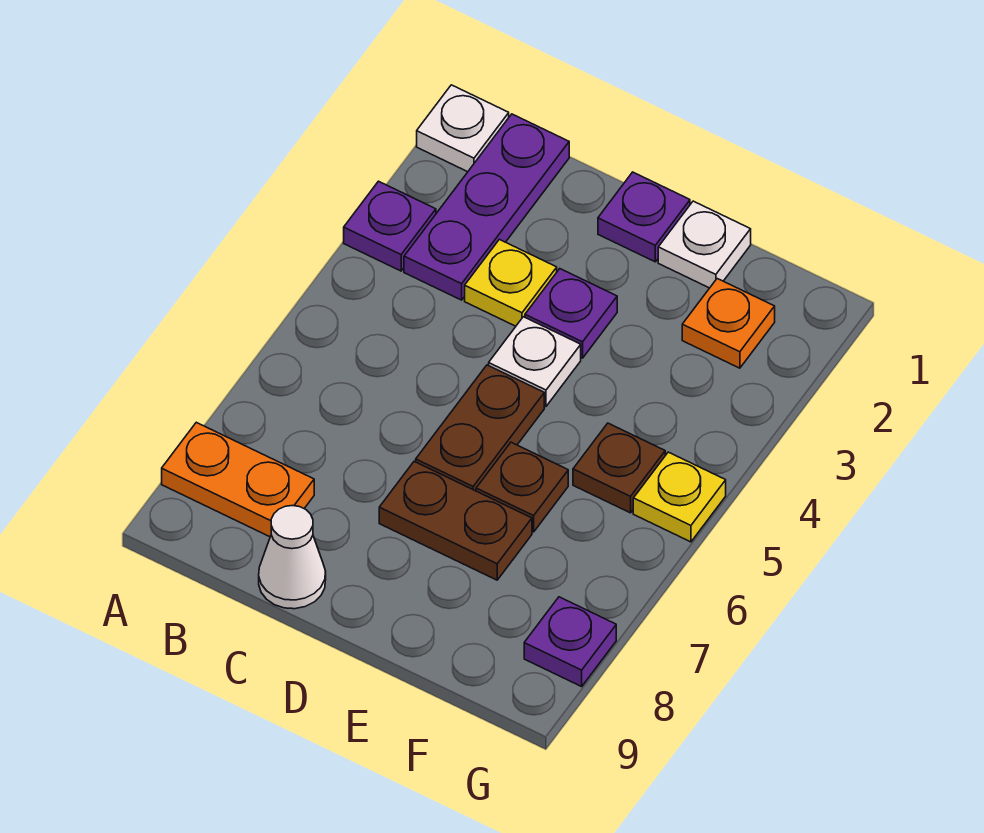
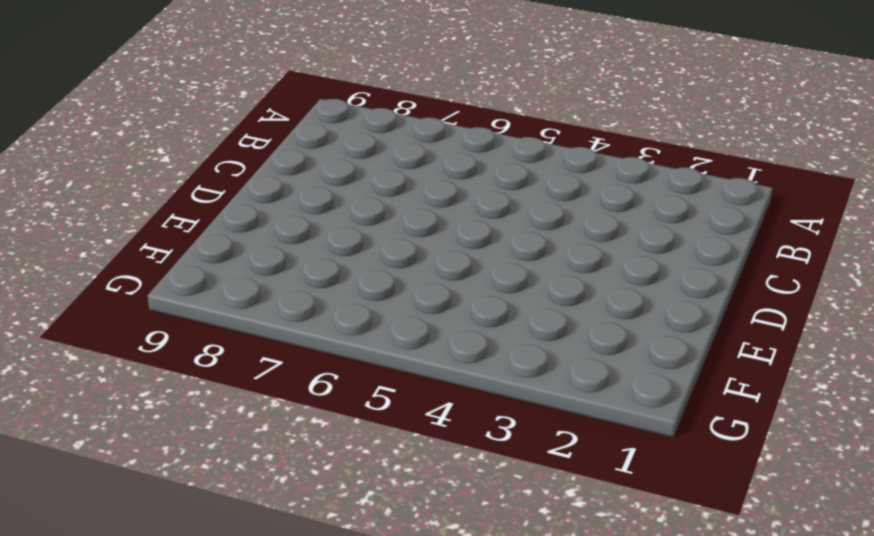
none -> white plate A1 level 1
none -> purple plate A3 level 1
none -> orange plate A8:B8 level 1

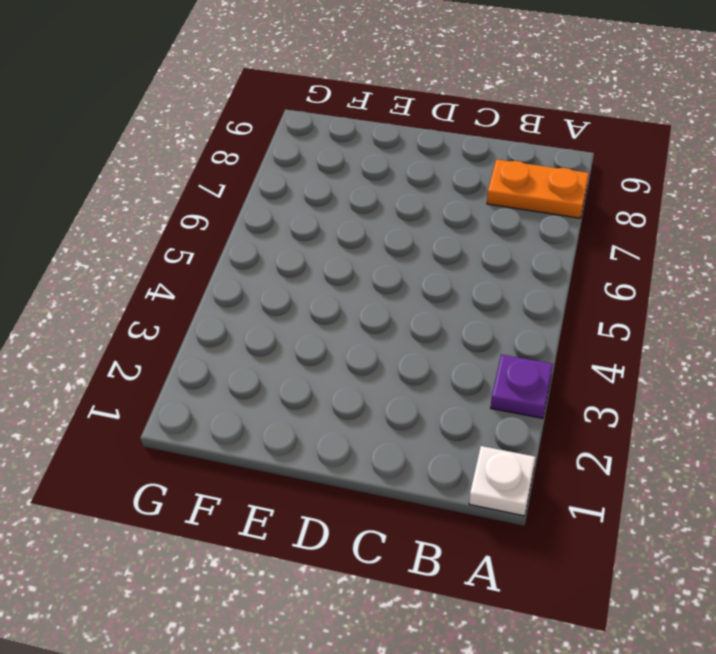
none -> purple plate B1:B3 level 1
none -> yellow plate C3 level 1
none -> white cone C9 level 1

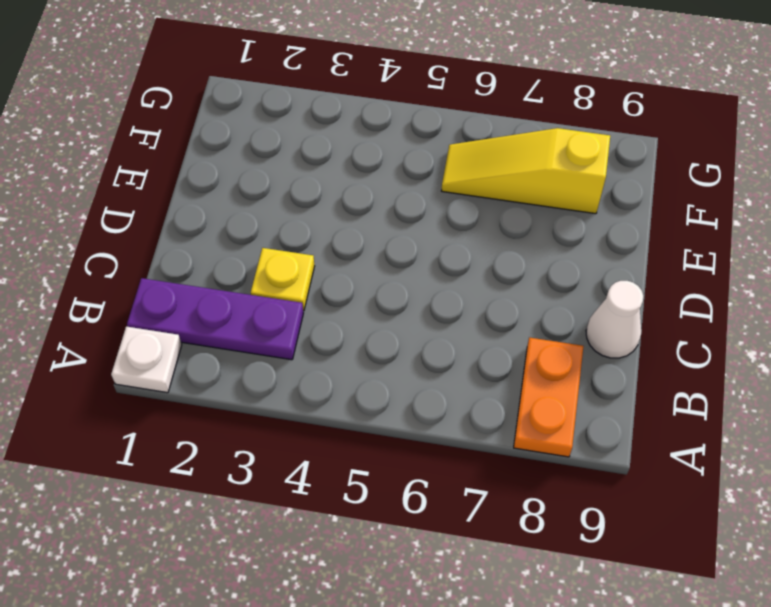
yellow slope F6:F8 level 1 top 8 -> none
none -> purple plate A3 level 1
none -> purple plate D1 level 1
none -> purple plate D3 level 1

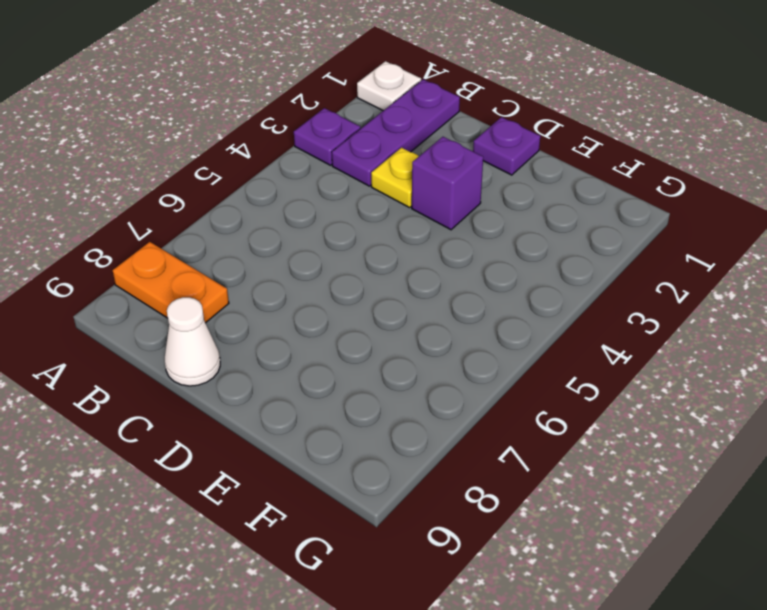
purple brick D3 level 1 -> purple plate D3 level 1
none -> white plate D4 level 1
none -> brown plate D5:D6 level 1
none -> brown plate D7:E7 level 1

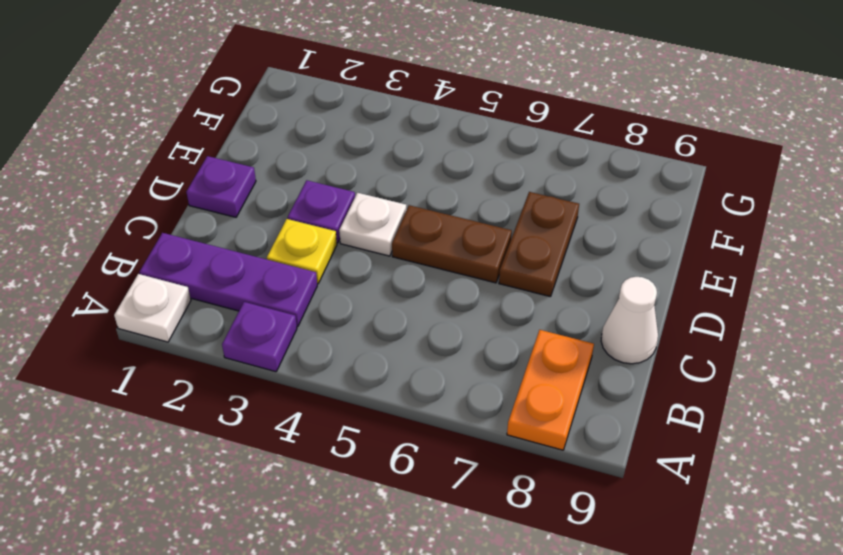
none -> white plate E1 level 1
none -> brown plate E6 level 1
none -> orange plate F2 level 1

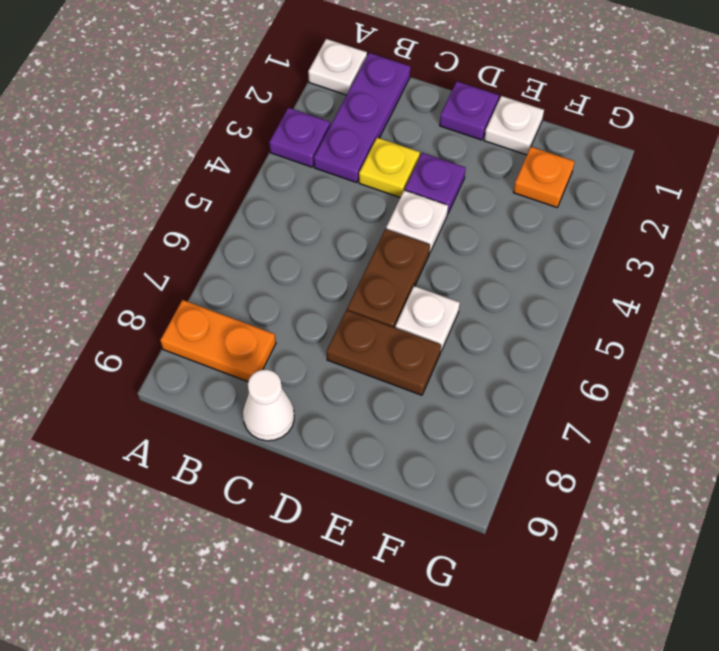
white plate E6 level 1 -> brown plate E6 level 1
none -> brown plate F5 level 1
none -> yellow plate G5 level 1
none -> purple plate G8 level 1

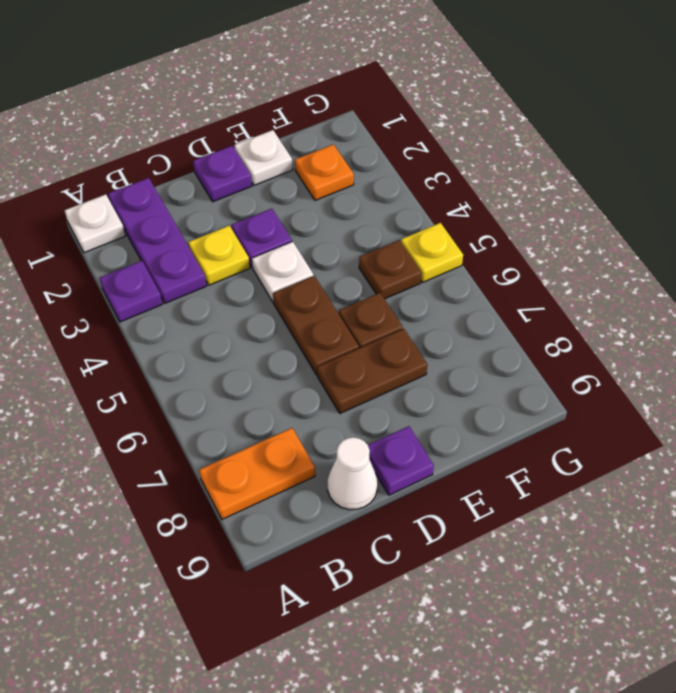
purple plate D9 level 1 -> purple plate G8 level 1

